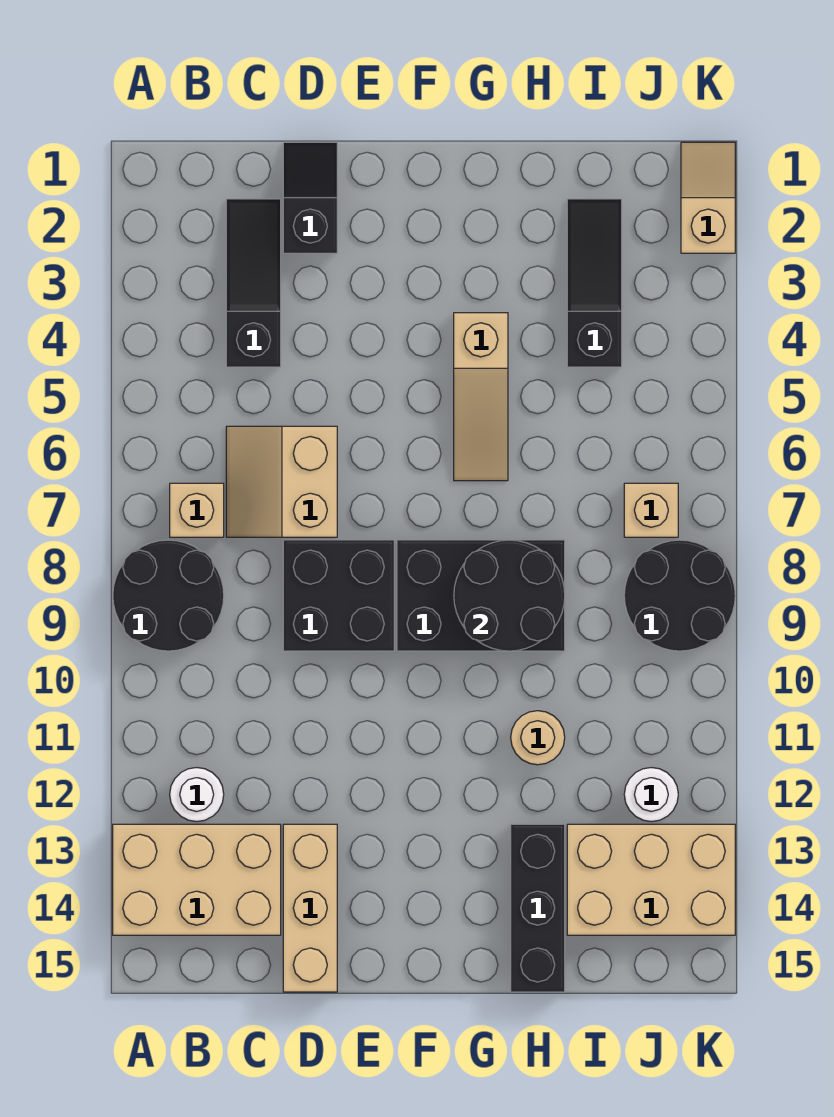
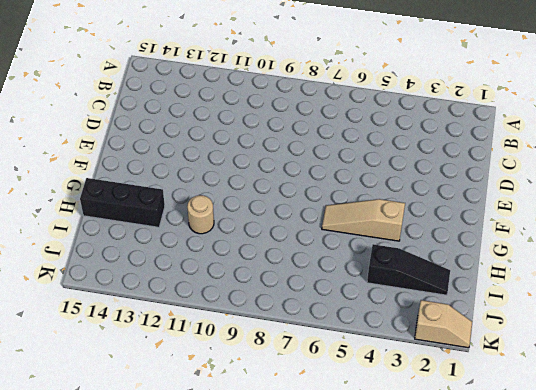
none -> black round brick A8:B9 level 1
none -> tan brick A13:C14 level 1
none -> tan brick B7 level 1

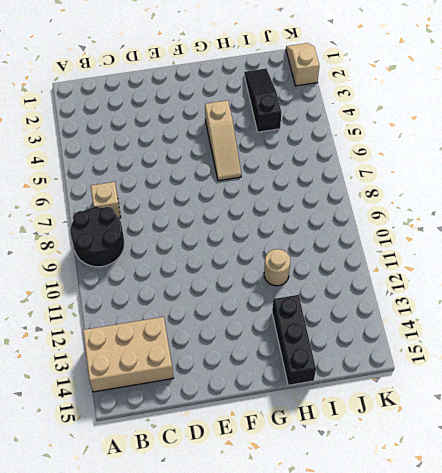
none -> white round brick B12 level 1
none -> black slope C2:C4 level 1 top 4
none -> tan slope C6:D7 level 1 top D

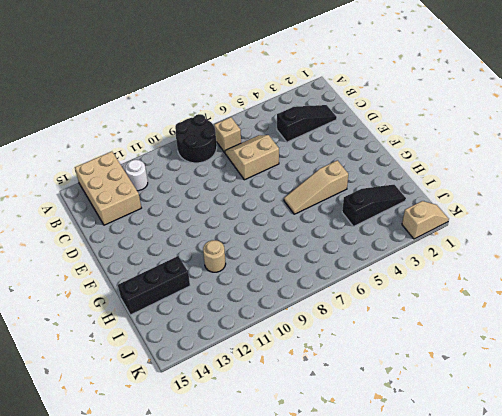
none -> black slope D1:D2 level 1 top 2
none -> black brick D8:E9 level 1
none -> tan brick D13:D15 level 1

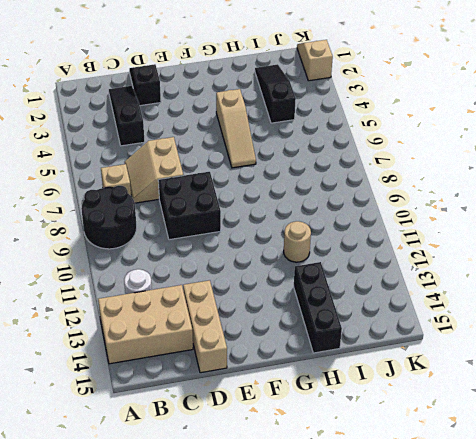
none -> black brick F8:H9 level 1
none -> tan brick I13:K14 level 1
none -> tan brick J7 level 1

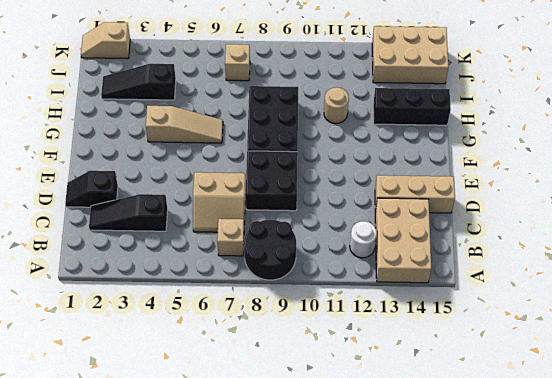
tan brick J13:K15 level 1 -> tan brick I13:K14 level 1
none -> black round brick J8:K9 level 1
none -> white round brick J12 level 1
none -> black round brick G8:H9 level 2

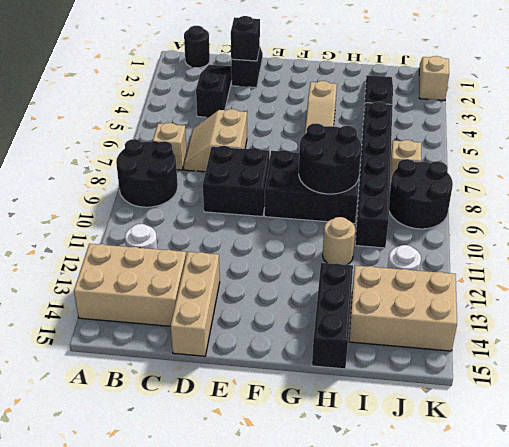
black round brick B1 level 1 -> none
black brick D2 level 2 -> none
black brick I5:I10 level 1 -> none

